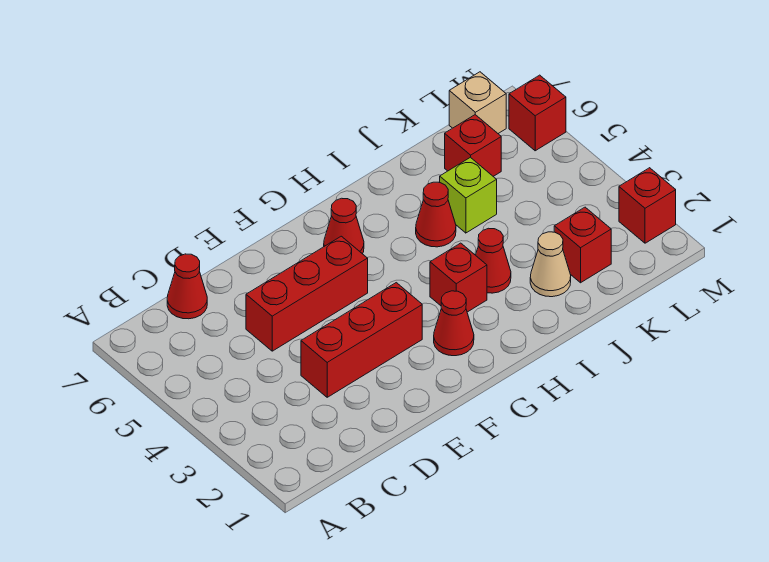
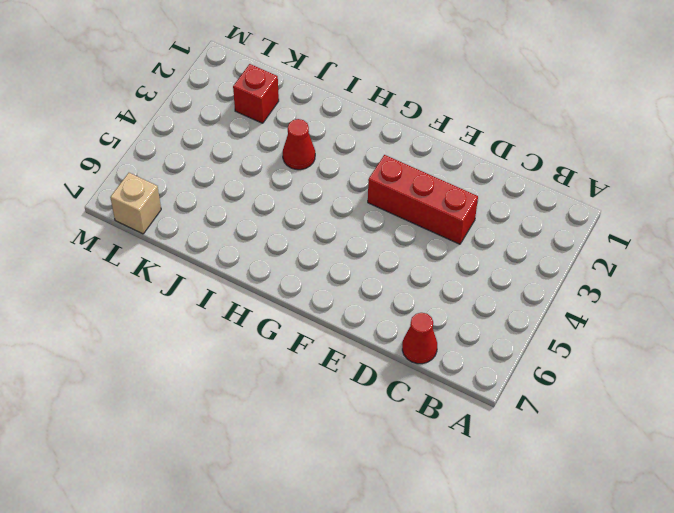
none -> red brick D5:F5 level 1
none -> red cone G2 level 1
none -> red cone G6 level 1

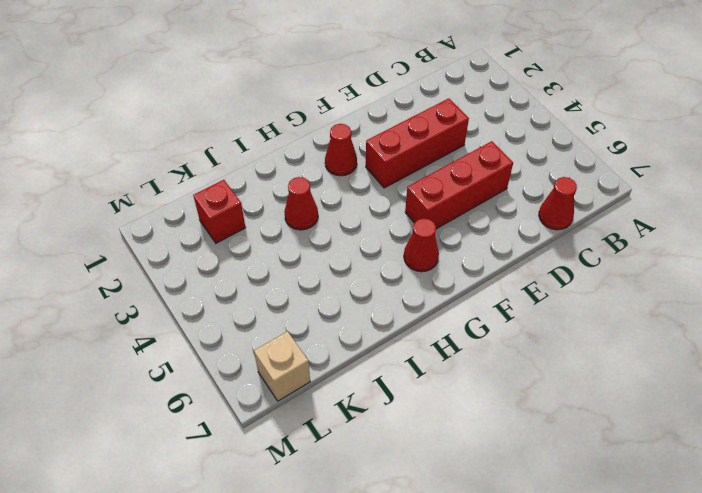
none -> red brick H3 level 1
none -> red cone I5 level 1
none -> tan cone J2 level 1

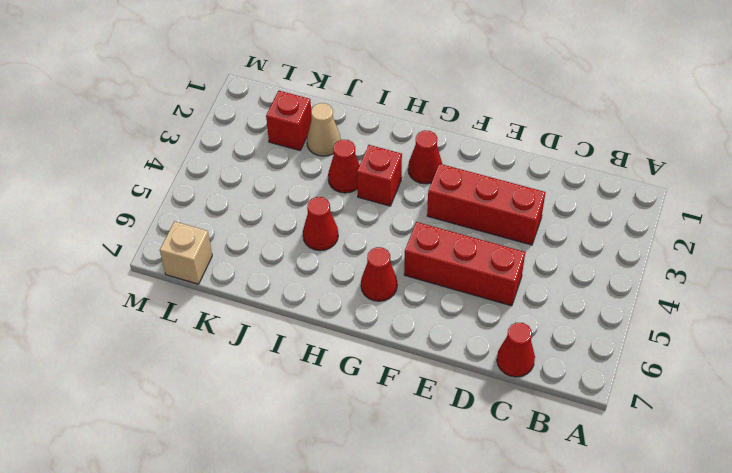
none -> lime brick J5 level 1
none -> red brick K6 level 1
none -> red brick M2 level 1

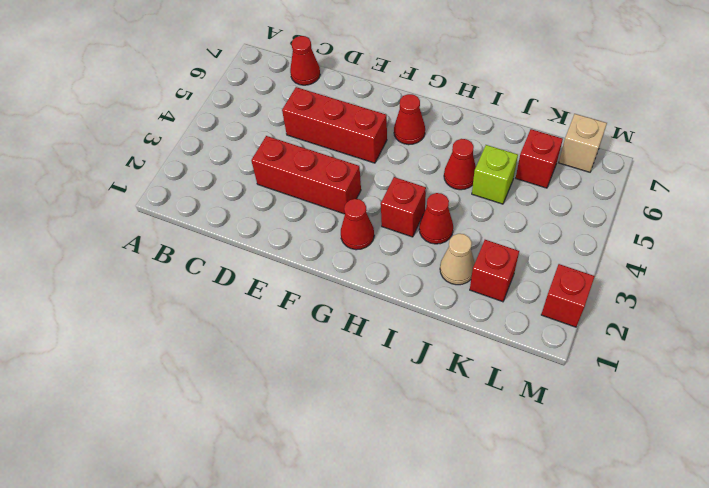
none -> red brick M6 level 1

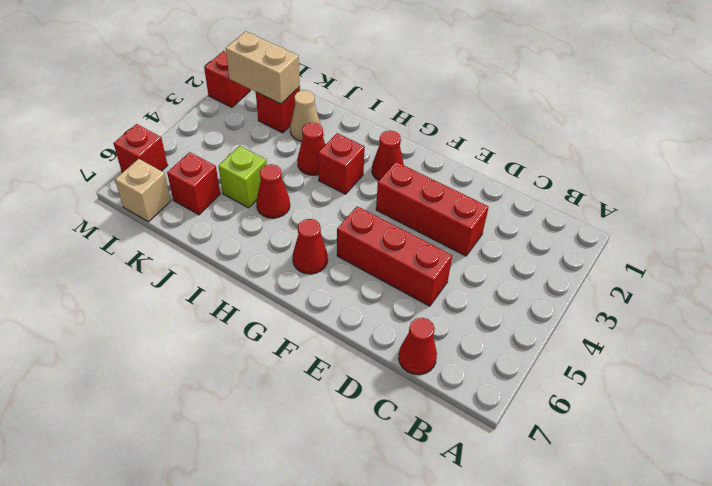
tan brick K2:L2 level 2 -> none

